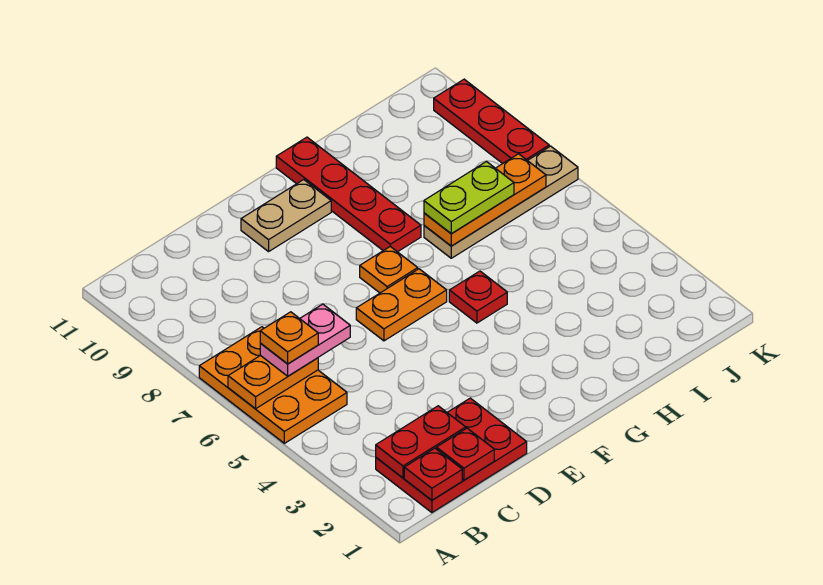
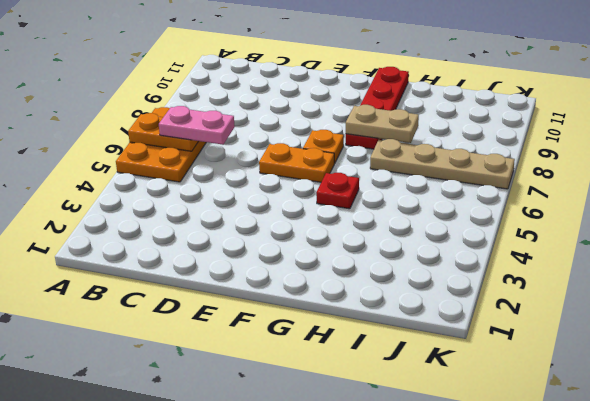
tan plate G8:H8 level 2 -> tan plate E10:F10 level 1
none -> red plate B1:D2 level 1
none -> red plate K8:K10 level 1
none -> red plate B1 level 2

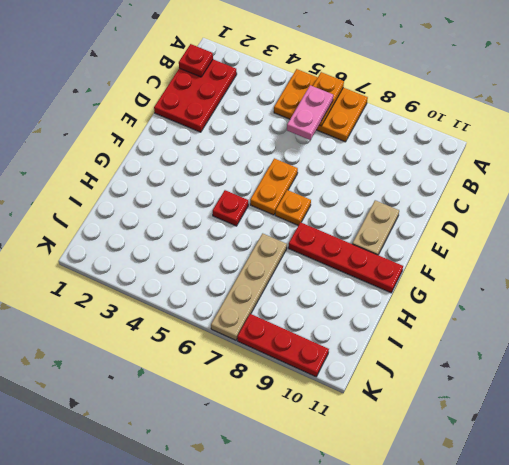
none -> red plate B2:C2 level 2
none -> red plate C1 level 2
none -> orange plate H7:J7 level 2

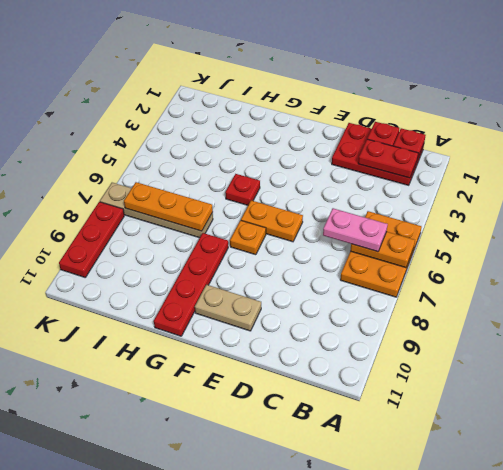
none -> lime plate H7:I7 level 3
none -> orange plate B6 level 4

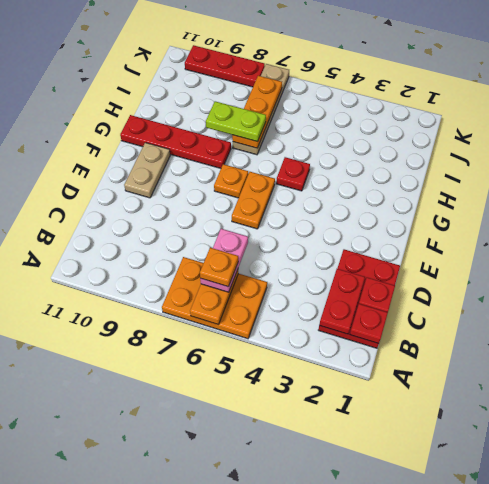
lime plate H7:H8 level 3 -> lime plate H7:I7 level 3

